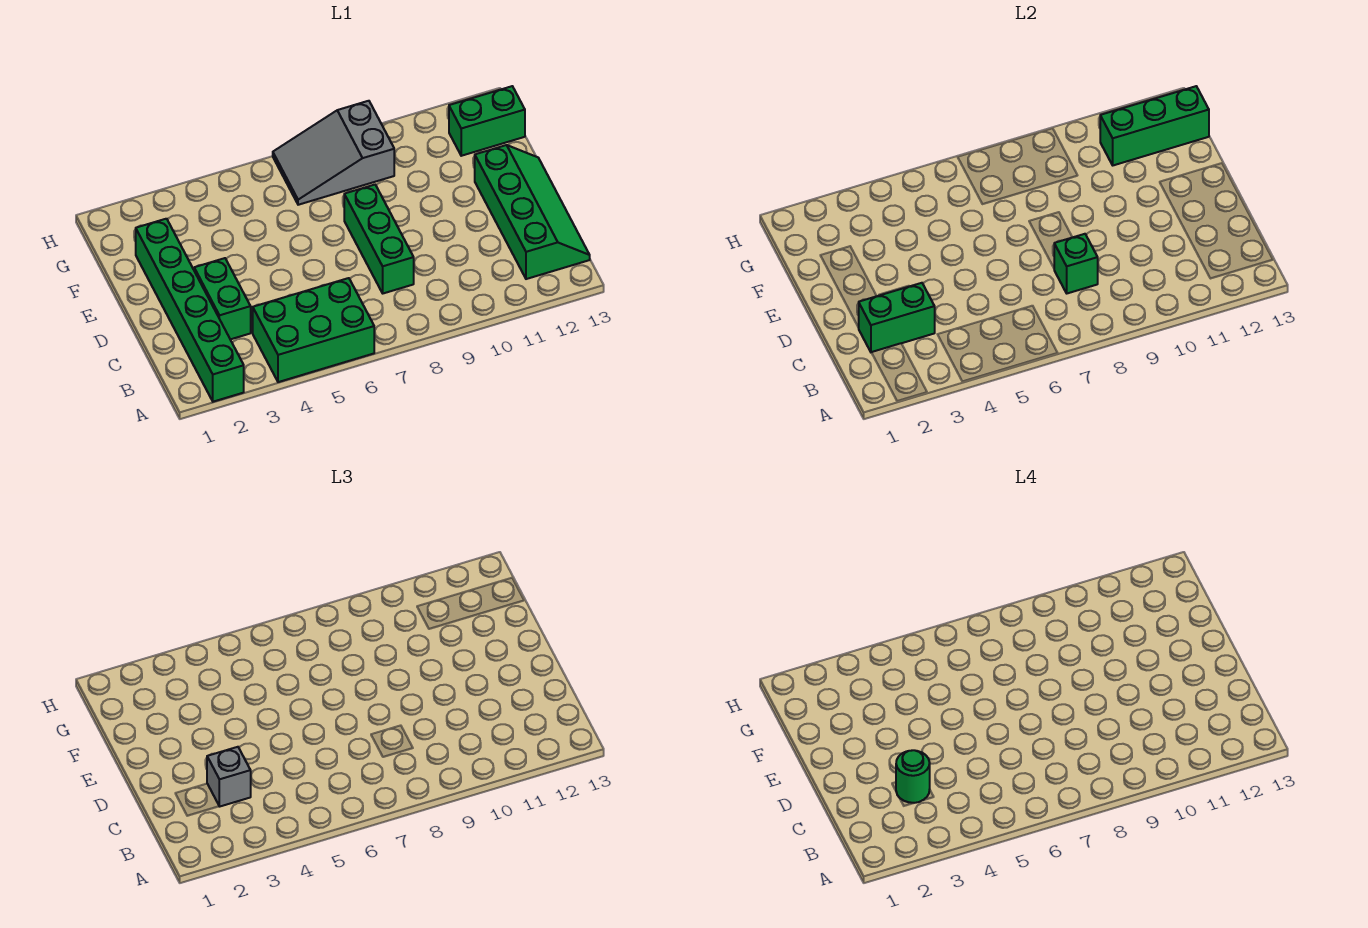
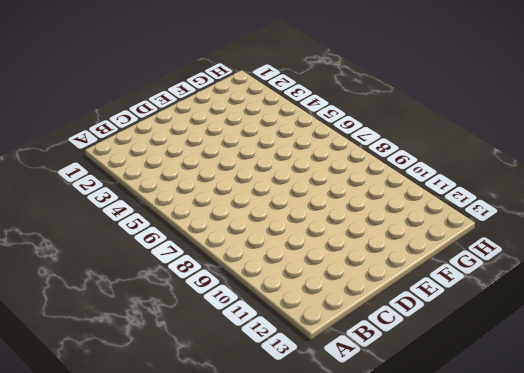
none -> green brick A2:F2 level 1
none -> green brick A4:B6 level 1
none -> green slope B12:E13 level 1 top 12

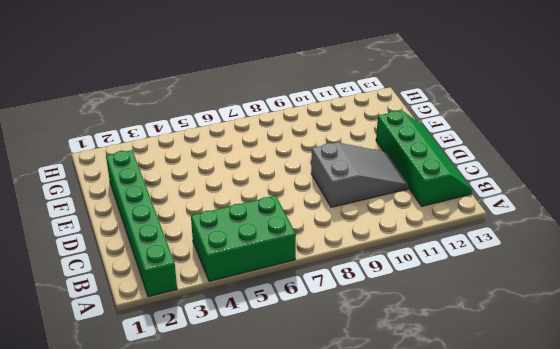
grey slope C9:D11 level 1 top 9 -> grey slope G7:H9 level 1 top 9
none -> green brick C3:D3 level 1
none -> green brick C8:E8 level 1
none -> green brick G12:G13 level 1

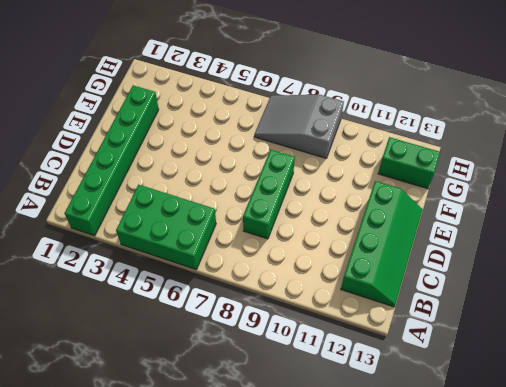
none -> green brick C3:D3 level 1
none -> green brick C2:C3 level 2
none -> green brick C8 level 2

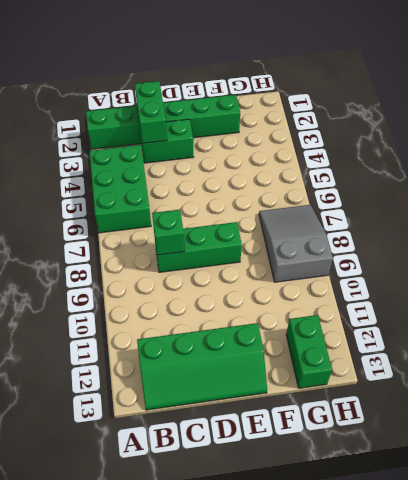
none -> green brick G11:G13 level 2
none -> grey brick C3 level 3
none -> green round brick C3 level 4

